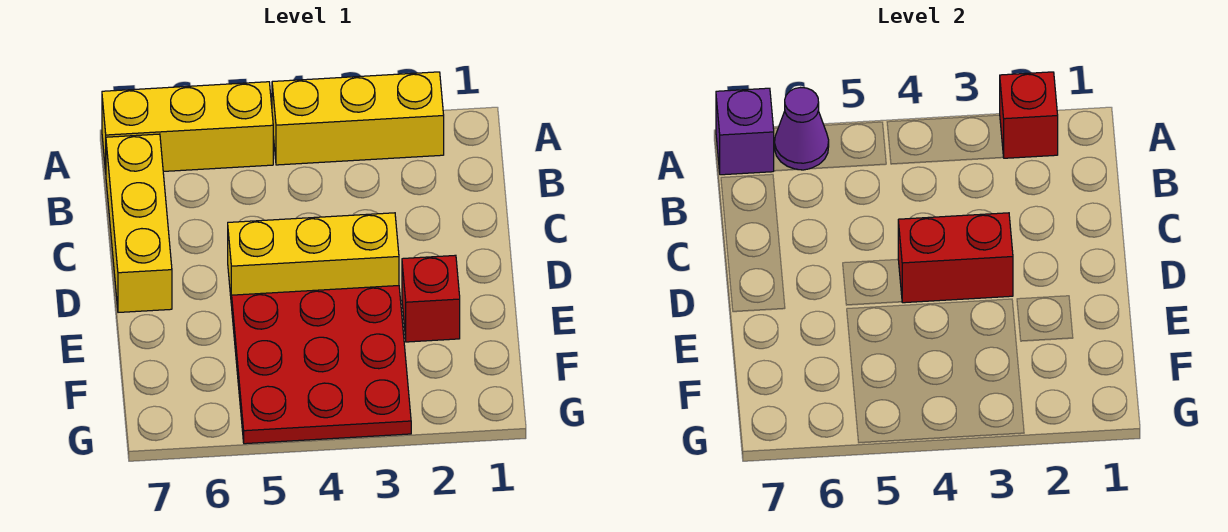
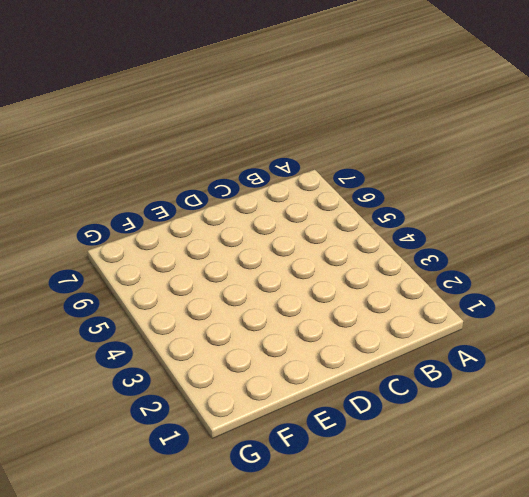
none -> yellow brick A2:A4 level 1
none -> yellow brick A5:A7 level 1

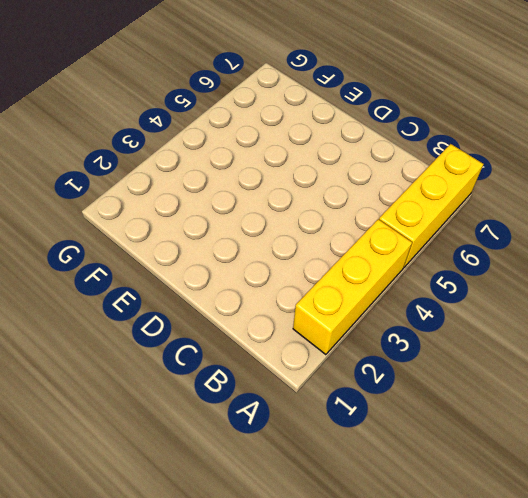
none -> yellow brick B7:D7 level 1
none -> yellow brick D3:D5 level 1

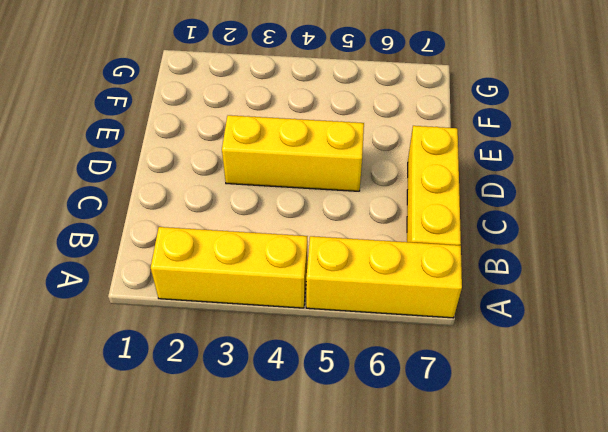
none -> red brick E2 level 1
none -> red plate E3:G5 level 1

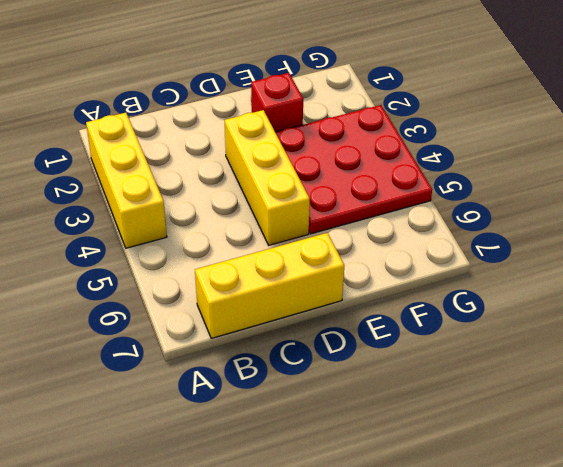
none -> yellow brick A5:A7 level 1
none -> red brick A2 level 2

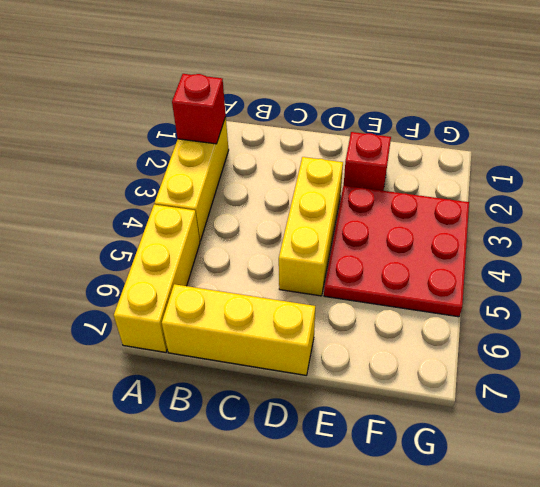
none -> purple cone A6 level 2
none -> purple brick A7 level 2

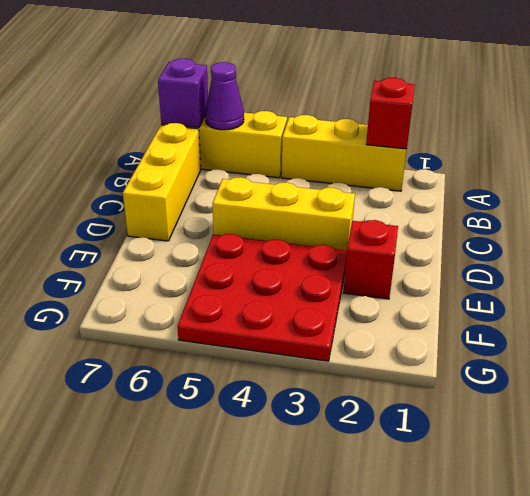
none -> red brick D3:D4 level 2

